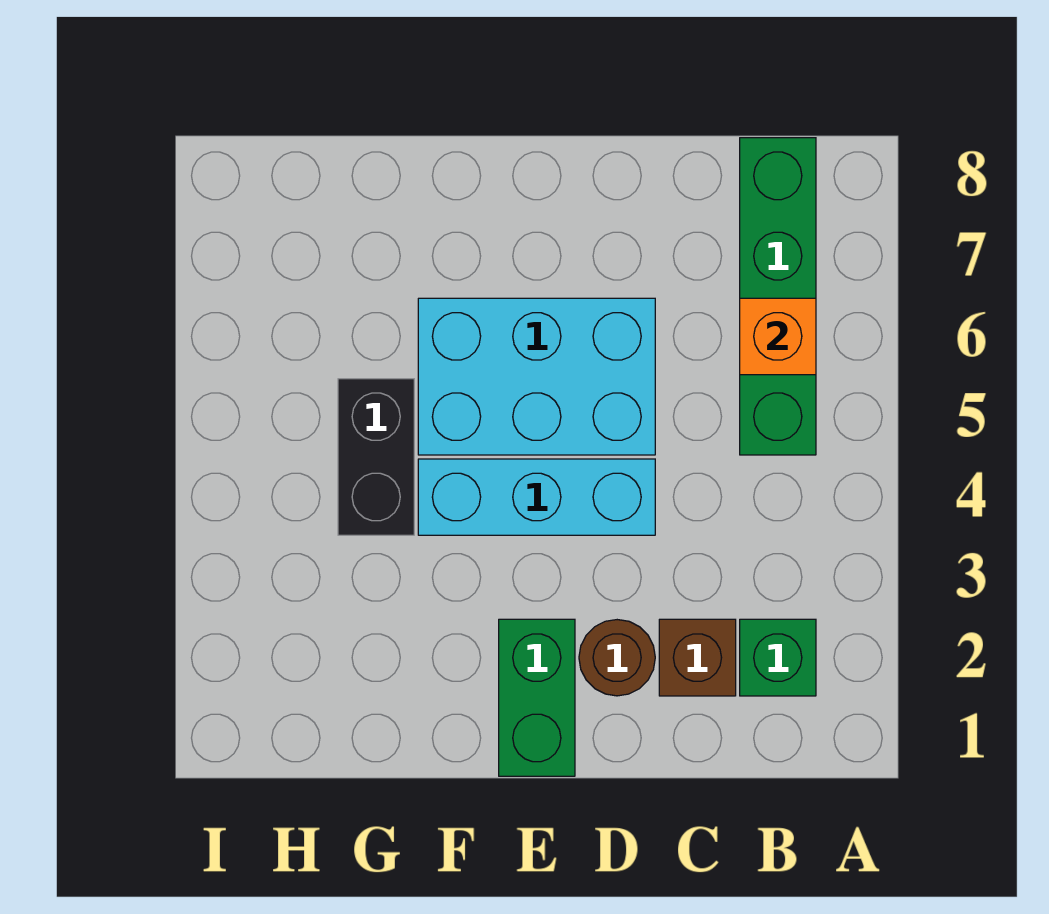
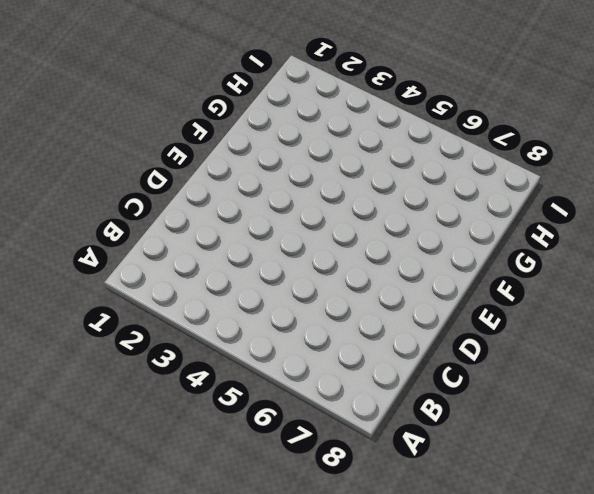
none -> green brick B2 level 1
none -> green brick B5:B8 level 1

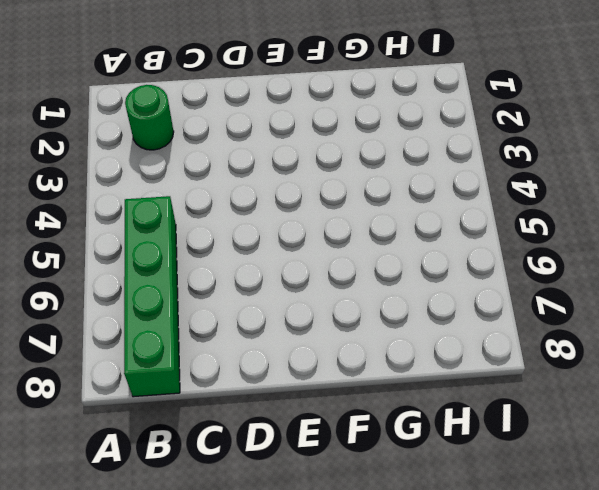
green round brick B2 level 1 -> green brick B2 level 1
none -> brown brick C2 level 1
none -> brown round brick D2 level 1

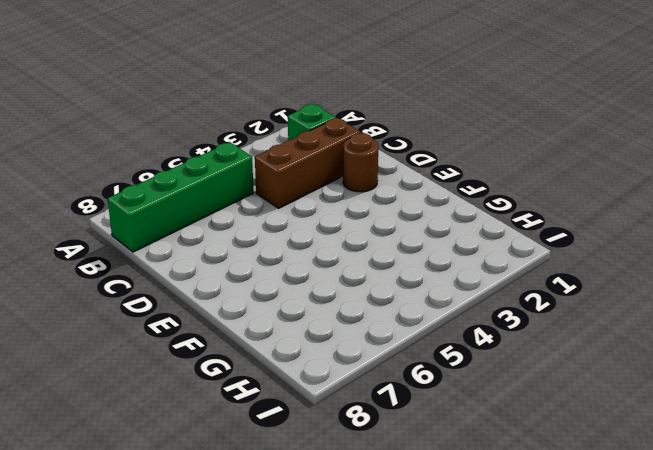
brown brick C2:C4 level 1 -> brown brick C2 level 1
none -> cyan brick D4:F4 level 1
none -> cyan brick D5:F6 level 1

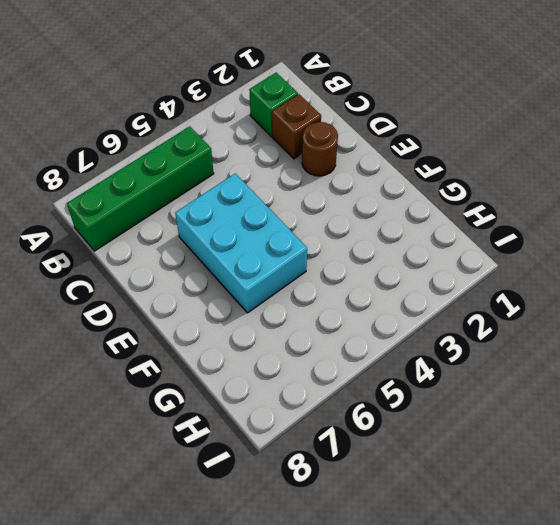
none -> cyan brick D4:F4 level 1
none -> green brick E1:E2 level 1

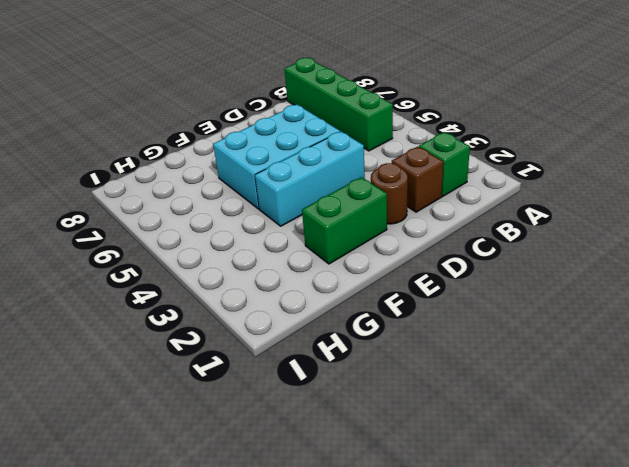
green brick E2:F2 level 1 -> green brick E1:E2 level 1
none -> black brick G4:G5 level 1
none -> orange brick B6 level 2

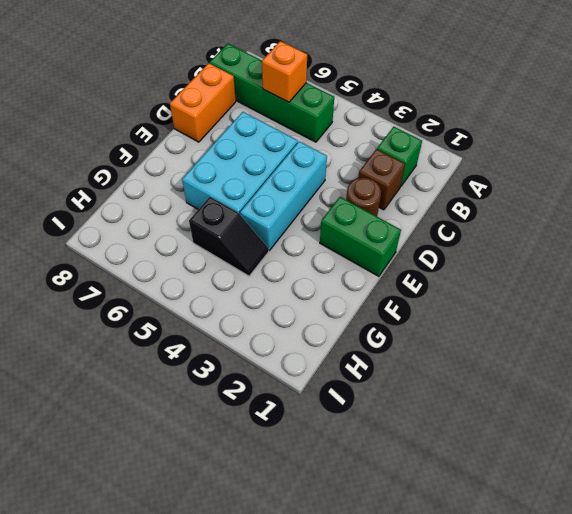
orange brick C8:D8 level 1 -> none
black slope G4:G5 level 1 top 5 -> black brick G4:G5 level 1

